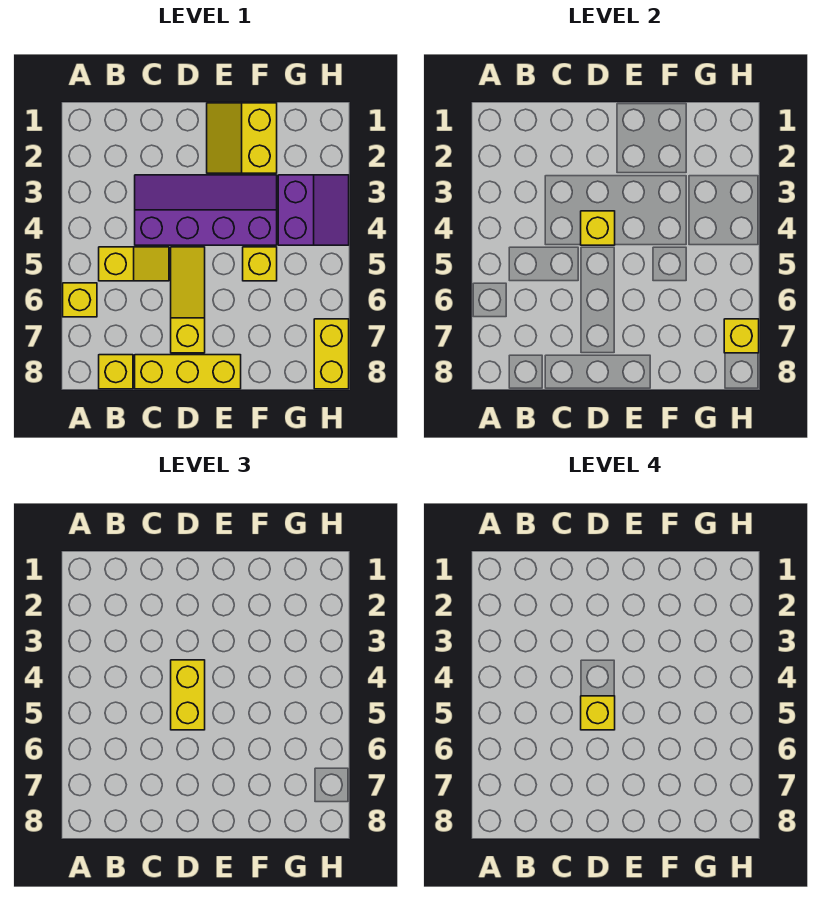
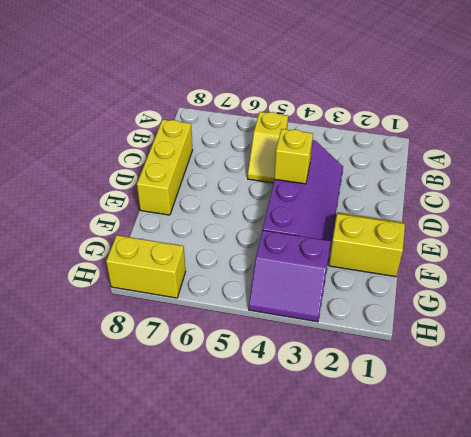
none -> yellow brick A6 level 1
none -> yellow brick B8 level 1
none -> yellow slope D5:D7 level 1 top 7

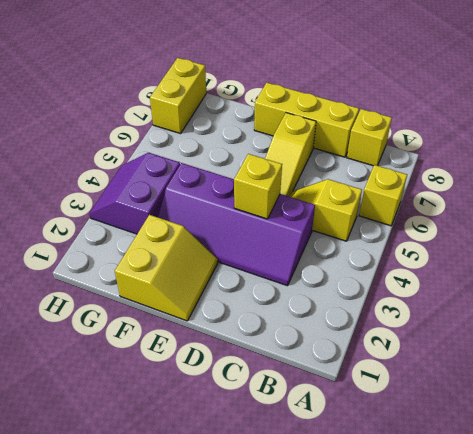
none -> yellow brick F5 level 1
none -> yellow brick H7 level 2
none -> yellow brick D4:D5 level 3

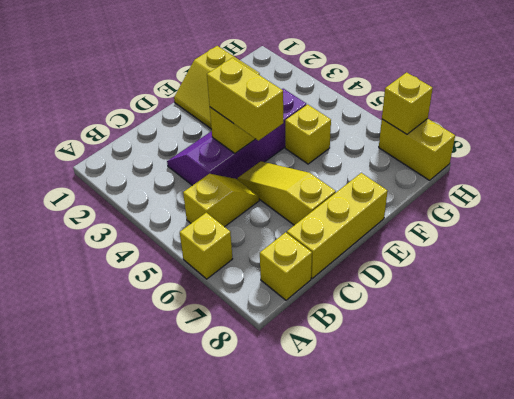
none -> purple slope G3:H4 level 1 top G
none -> yellow brick D5 level 4

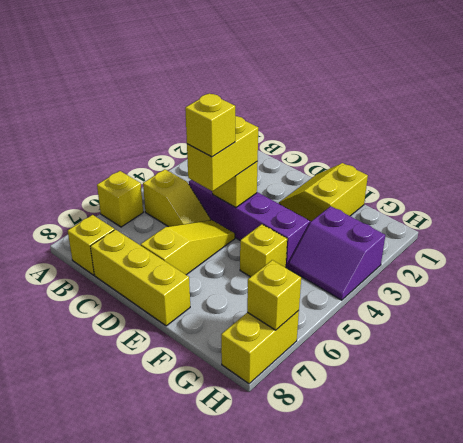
purple slope G3:H4 level 1 top 3 -> purple slope G3:H4 level 1 top G

